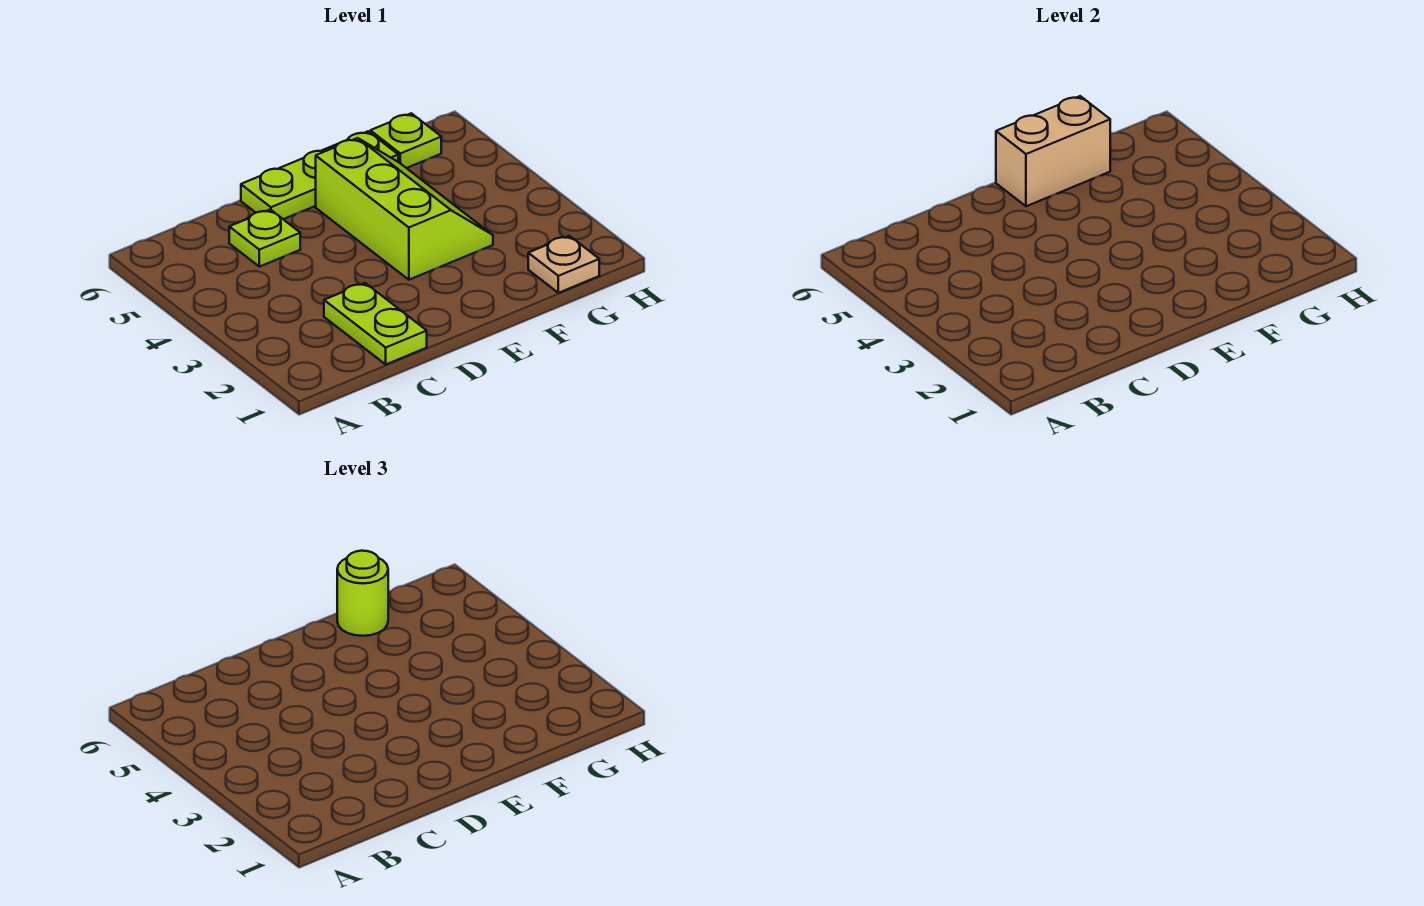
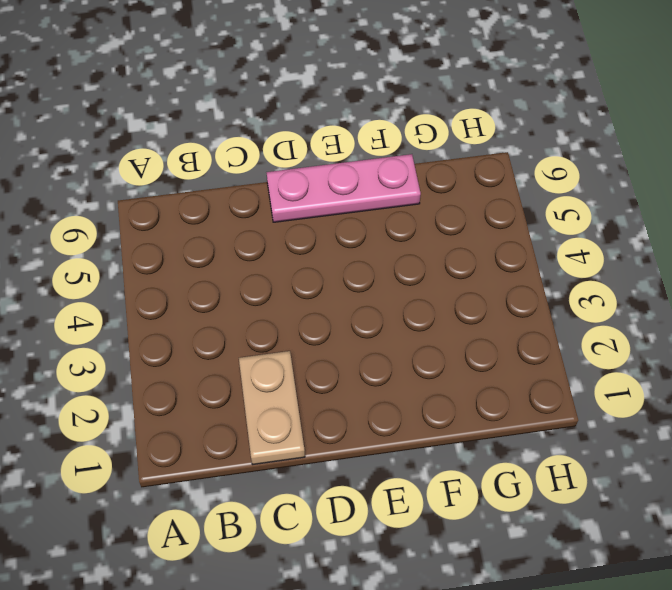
tan plate C1:C2 level 1 -> lime plate C1:C2 level 1
pink plate D6:F6 level 1 -> lime plate D6:F6 level 1
none -> lime plate C5 level 1
none -> lime slope E3:F5 level 1 top E

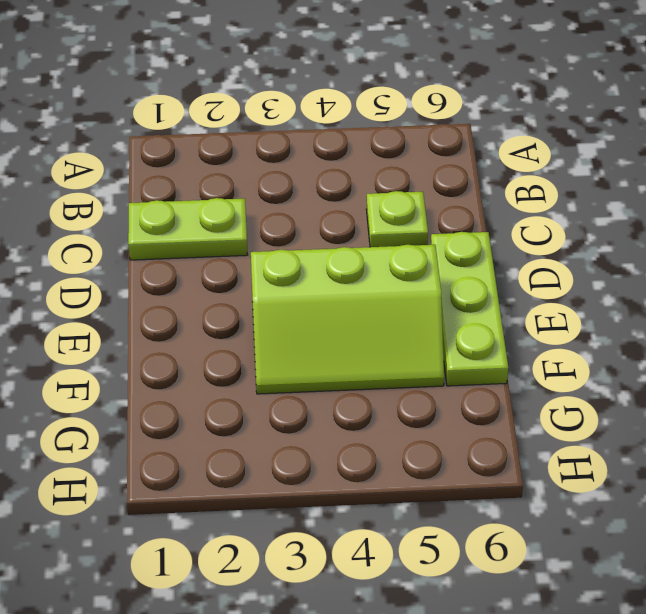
none -> tan plate G1 level 1
none -> lime plate G6 level 1

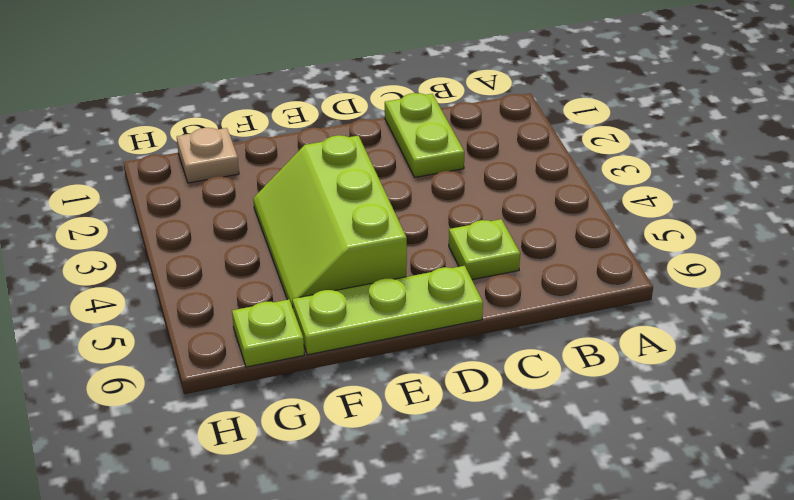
none -> tan brick E6:F6 level 2
none -> lime round brick F6 level 3

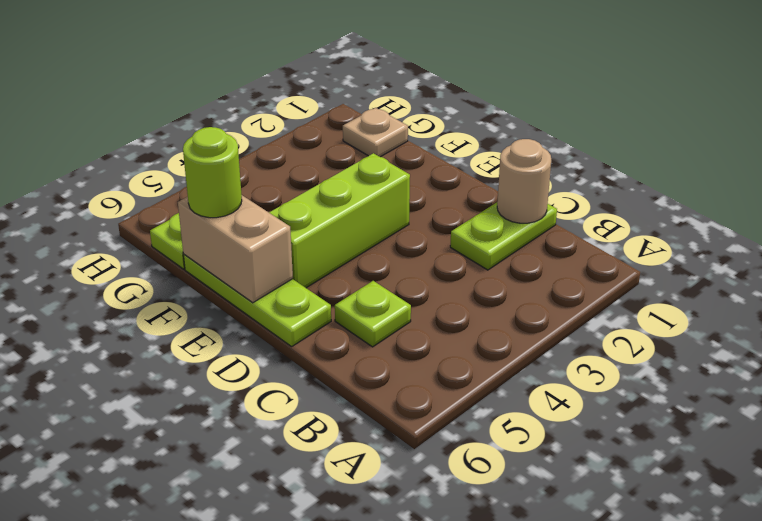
tan round brick C1 level 2 -> none

